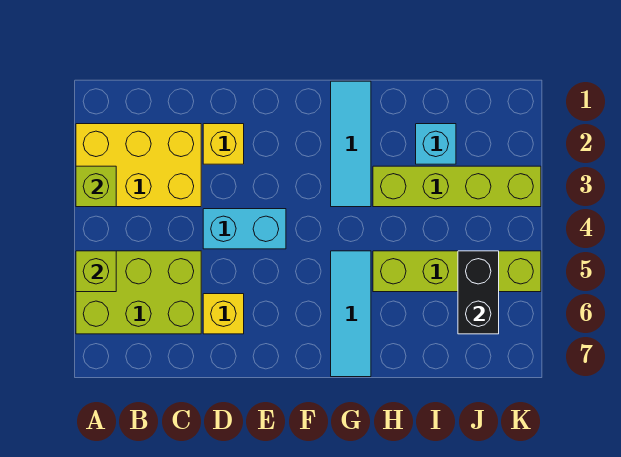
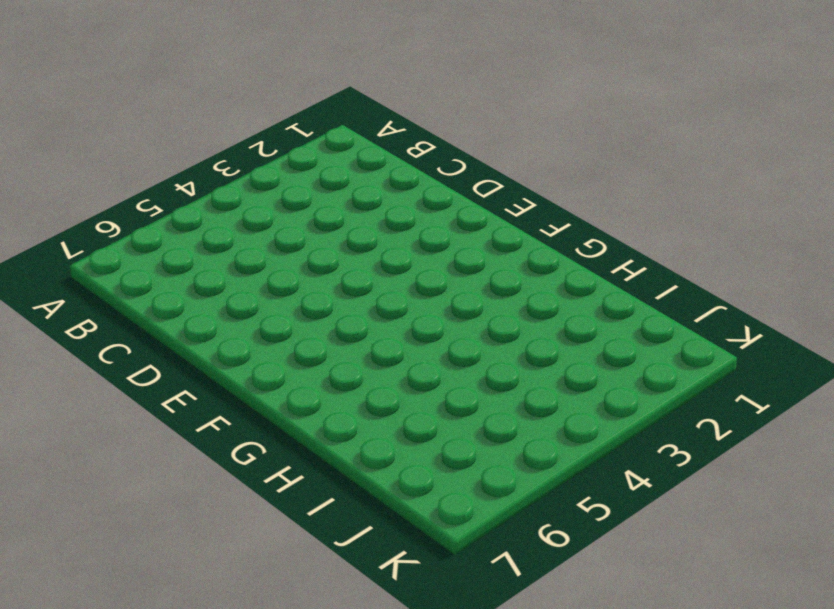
none -> yellow brick A2:C3 level 1
none -> lime brick A5:C6 level 1
none -> yellow brick D2 level 1

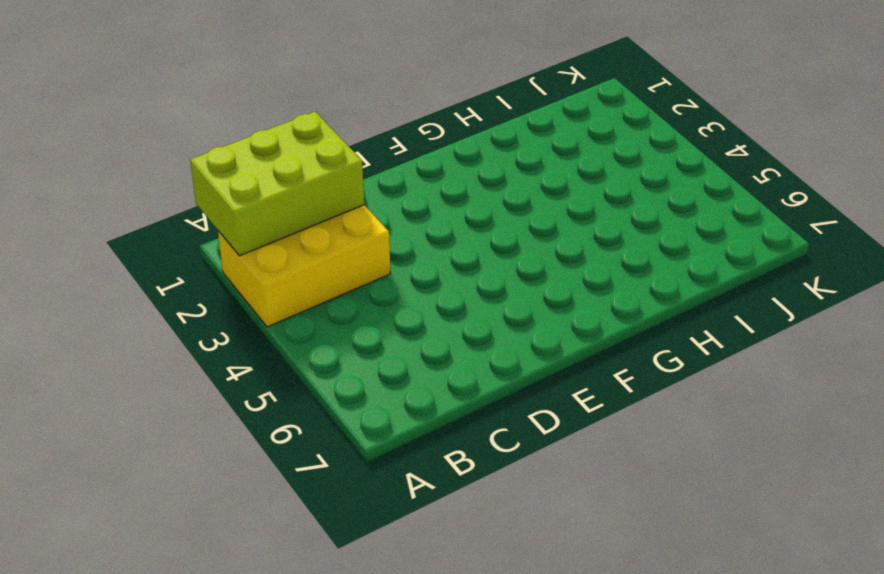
lime brick A1:C2 level 2 -> lime brick A5:C6 level 1
none -> yellow brick D2 level 1
none -> cyan brick D4:E4 level 1
none -> yellow brick D6 level 1

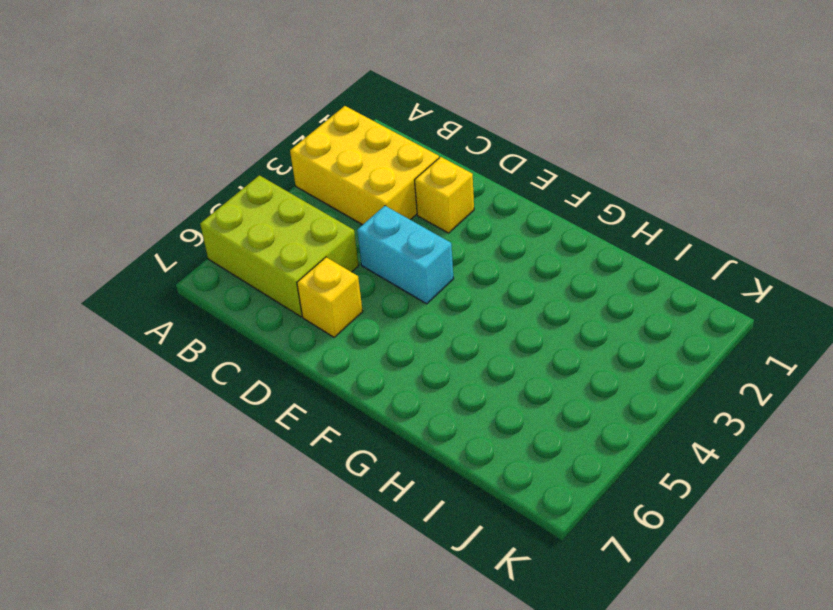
none -> cyan tile G1:G3 level 1
none -> cyan tile G5:G7 level 1
none -> lime brick H3:K3 level 1

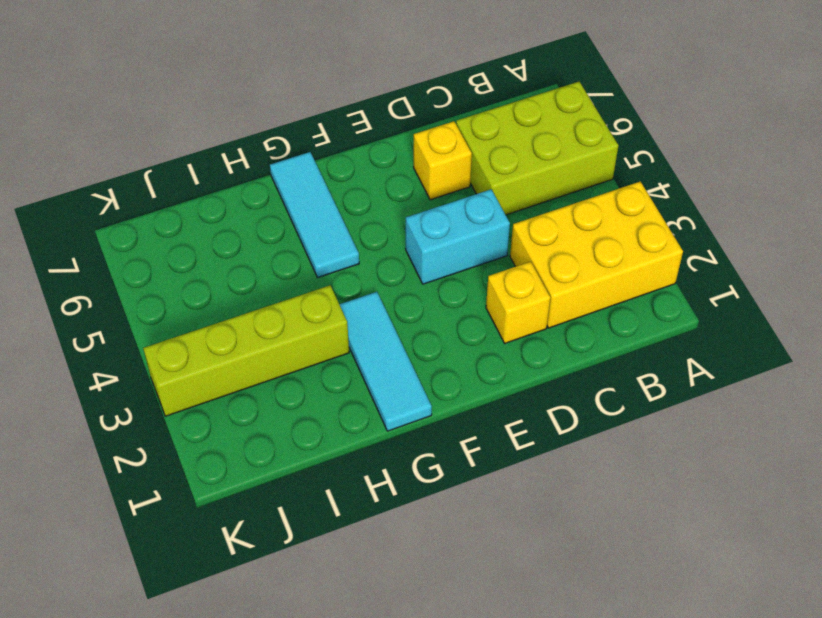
none -> lime brick H5:K5 level 1
none -> cyan brick I2 level 1
none -> lime brick A3 level 2

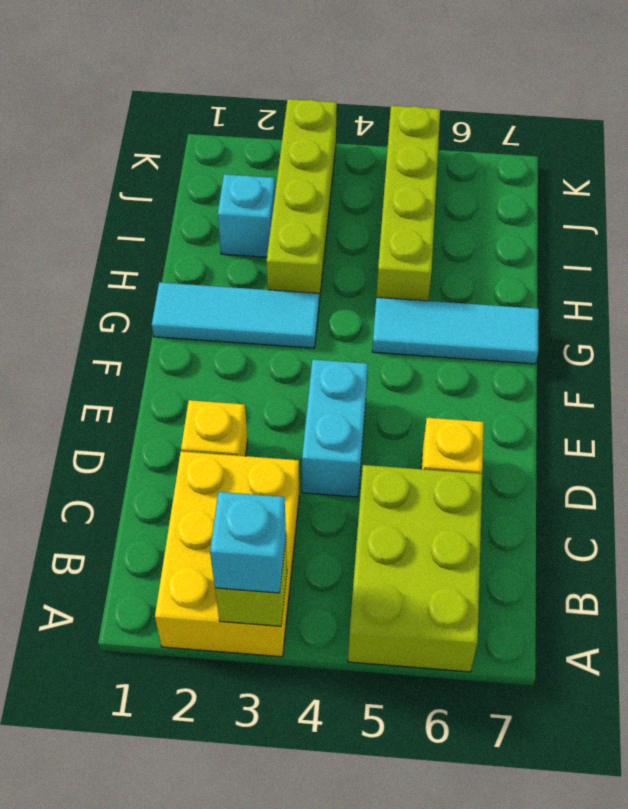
cyan brick A3 level 3 -> none
none -> lime brick A5 level 2
none -> black brick J5:J6 level 2

